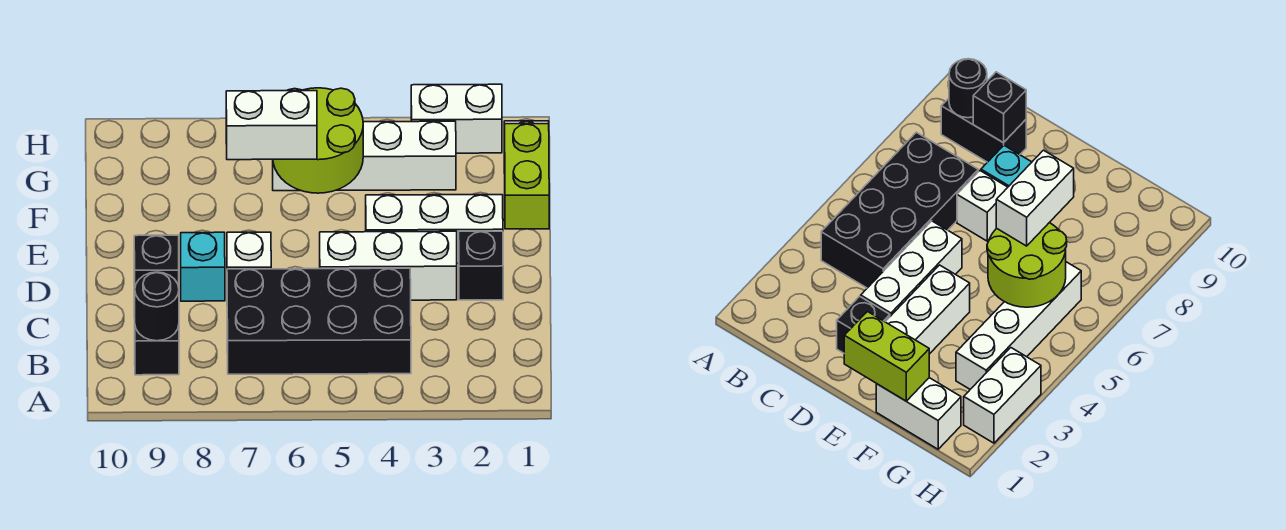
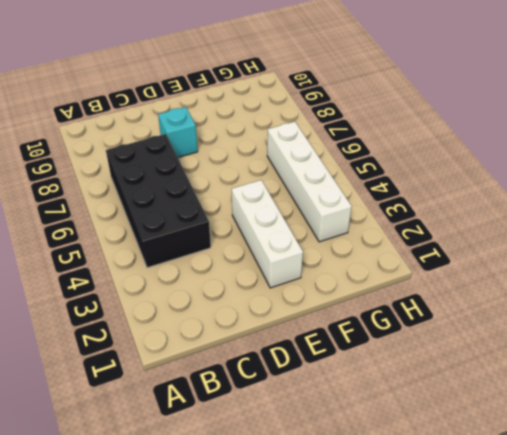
none -> black brick B9:C9 level 1
none -> black brick D2 level 1
none -> white brick D3:D5 level 1

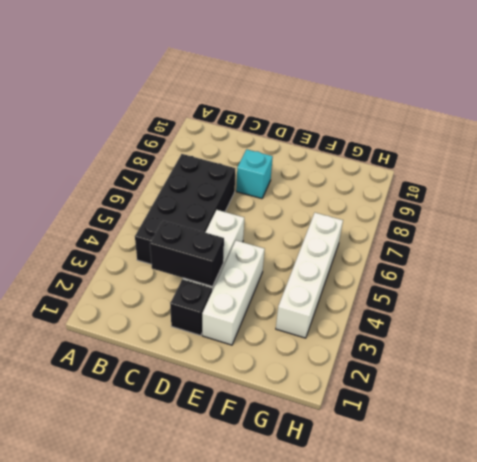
black brick C3:D3 level 2 -> black brick B9:C9 level 1
none -> white brick D7 level 1
none -> white brick F1:G1 level 1
none -> white brick H2:H3 level 1

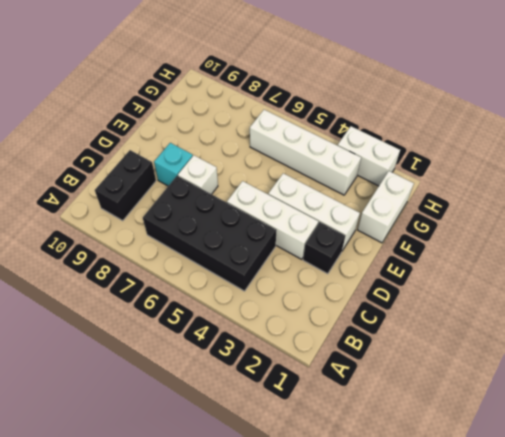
none -> black round brick B9 level 2
none -> black brick C9 level 2
none -> lime brick E1:F1 level 2

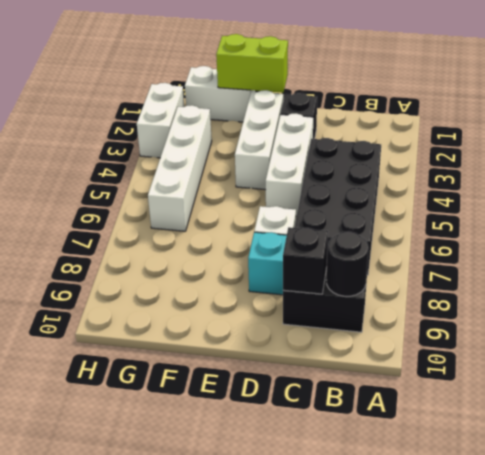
none -> lime round brick F5:G6 level 2
none -> white brick F6:F7 level 3

